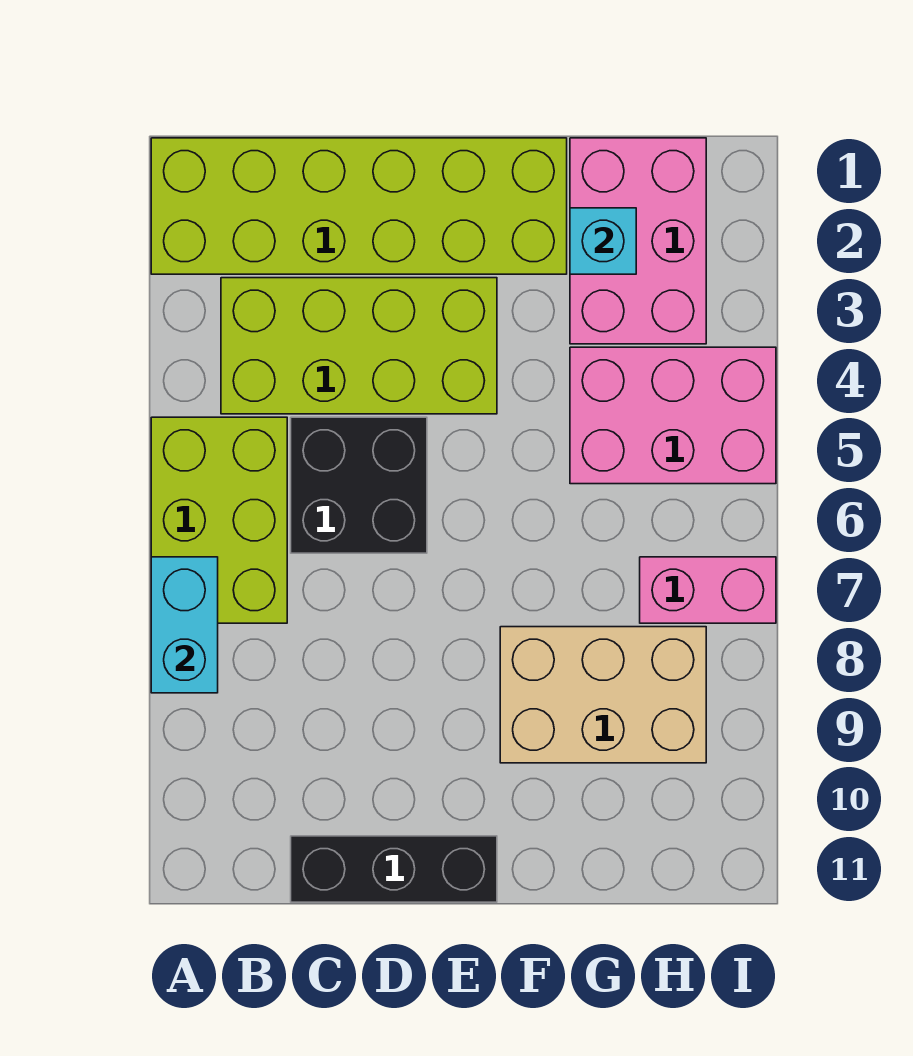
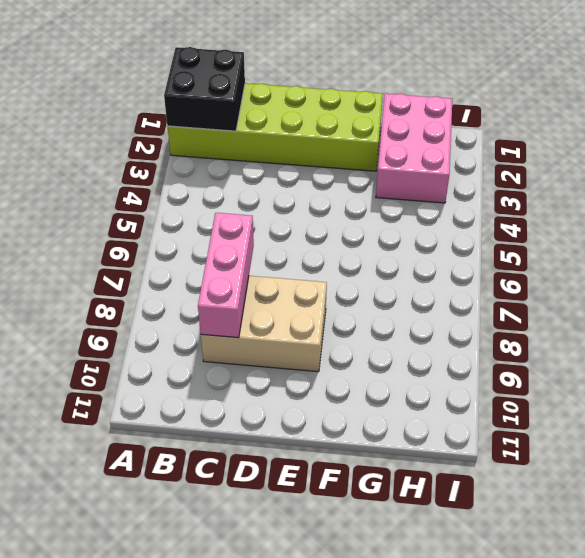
black brick A1:B2 level 2 -> black brick C5:D6 level 1
pink brick C7:C9 level 2 -> none
tan brick C8:E9 level 1 -> tan brick F8:H9 level 1
none -> lime brick A5:B7 level 1
none -> lime brick B3:E4 level 1

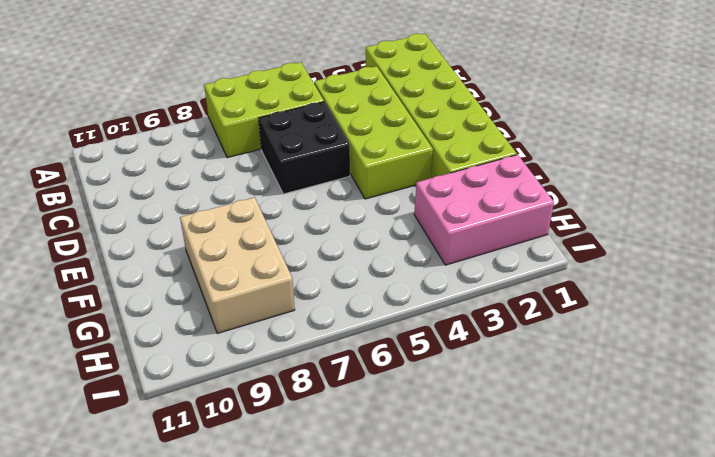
none -> black brick C11:E11 level 1
none -> pink brick G4:I5 level 1

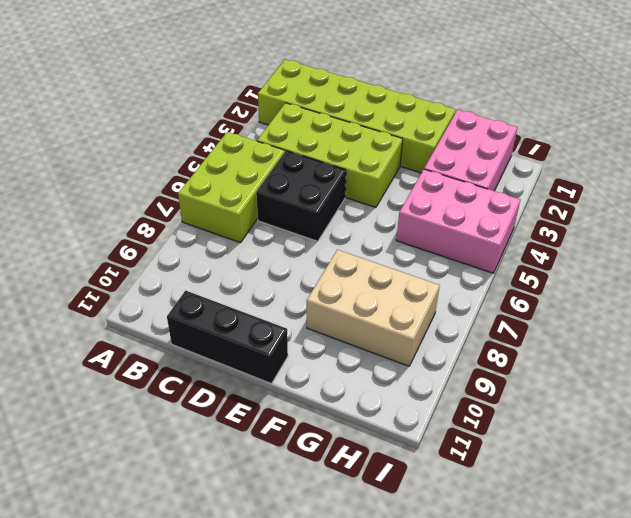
none -> pink brick H7:I7 level 1
none -> cyan brick A7:A8 level 2

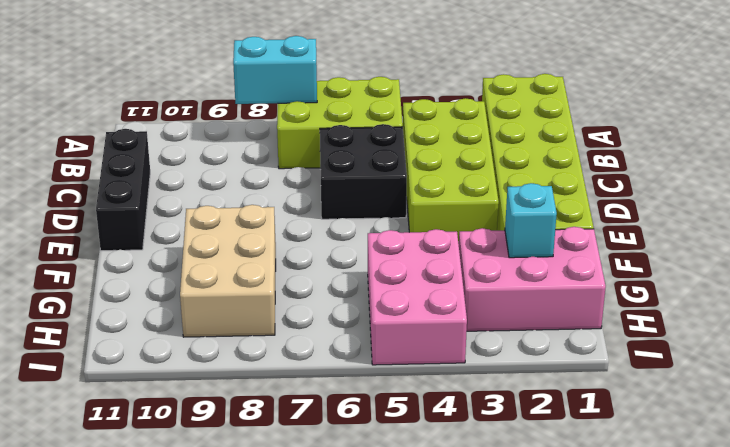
none -> pink brick H7:I7 level 1

